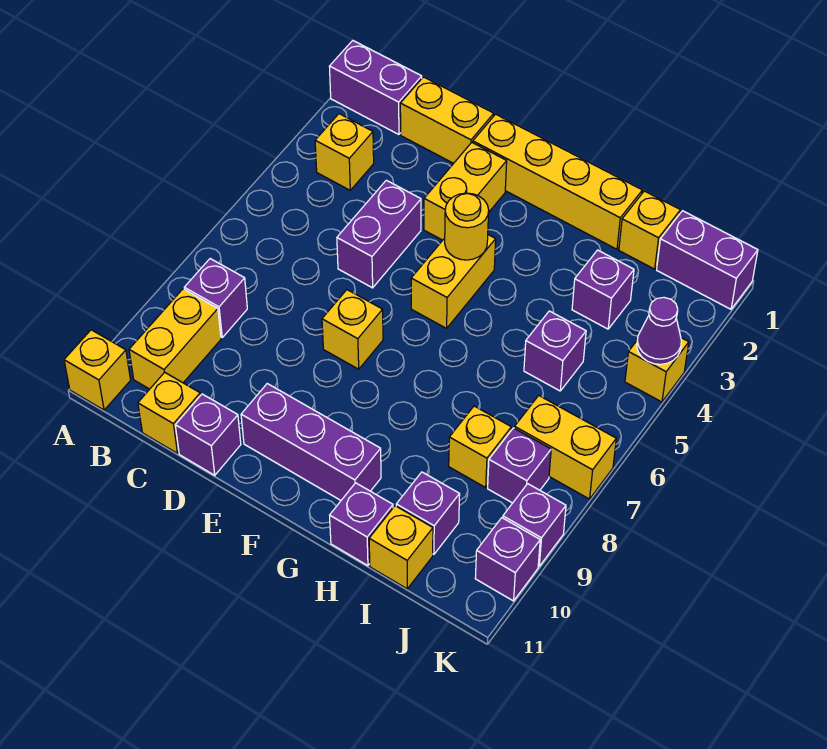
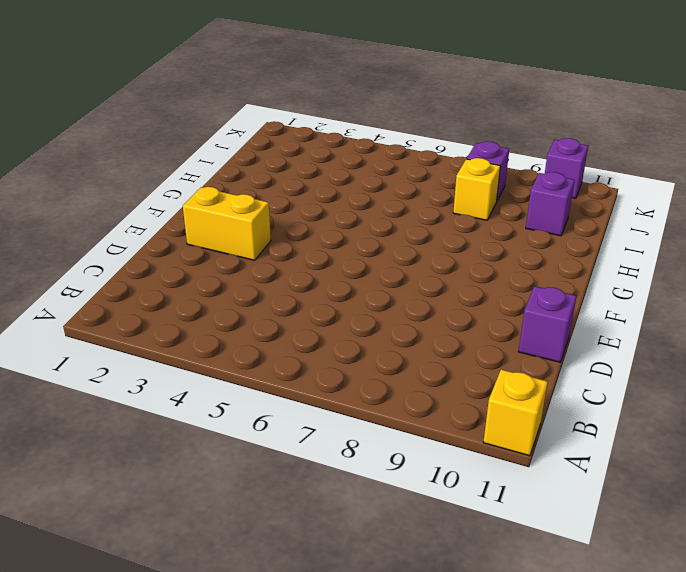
none -> purple brick A1:B1 level 1
none -> yellow brick B3 level 1
none -> purple brick B8 level 1

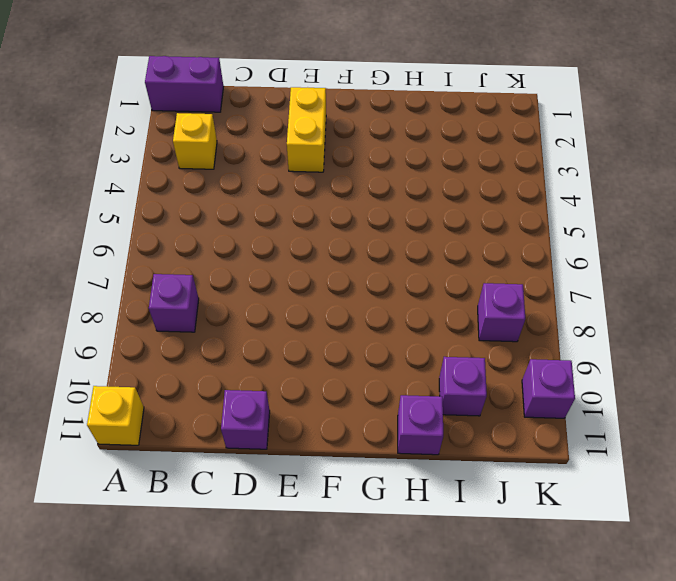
none -> yellow brick B9:B10 level 1
none -> yellow brick C1:D1 level 1
none -> yellow brick C11 level 1

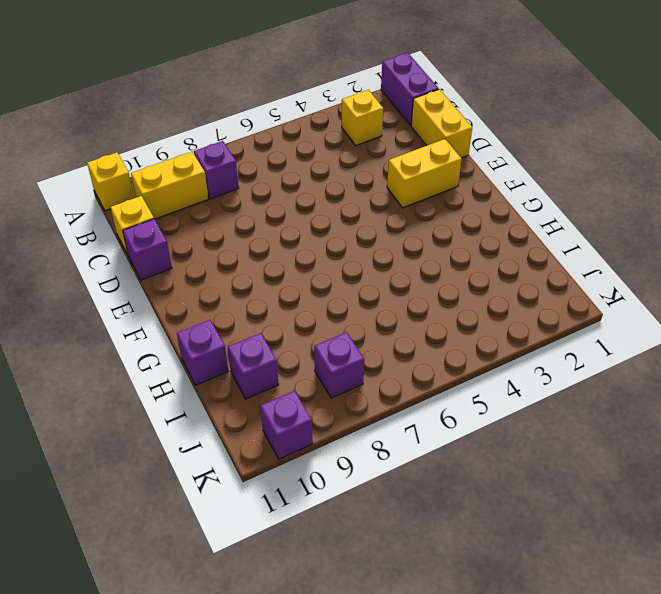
none -> purple brick D4:D5 level 1
none -> yellow brick E1:H1 level 1
none -> yellow brick E7 level 1

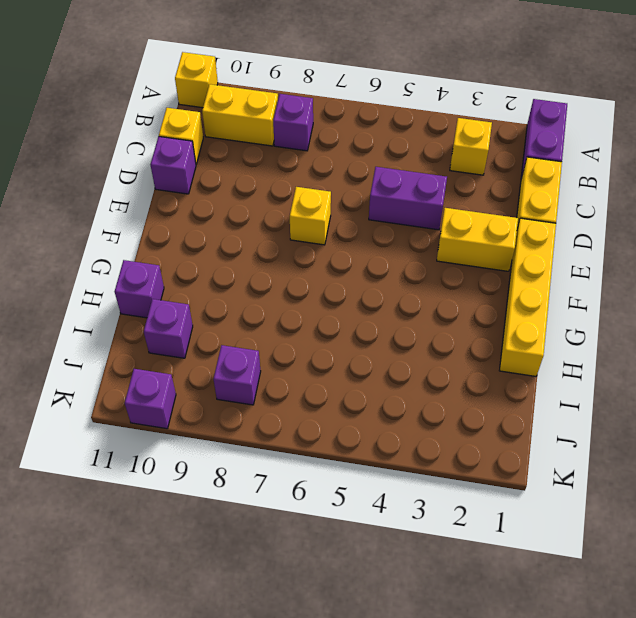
none -> purple brick E10:G10 level 1
none -> yellow brick F4:F5 level 1
none -> yellow brick I1 level 1

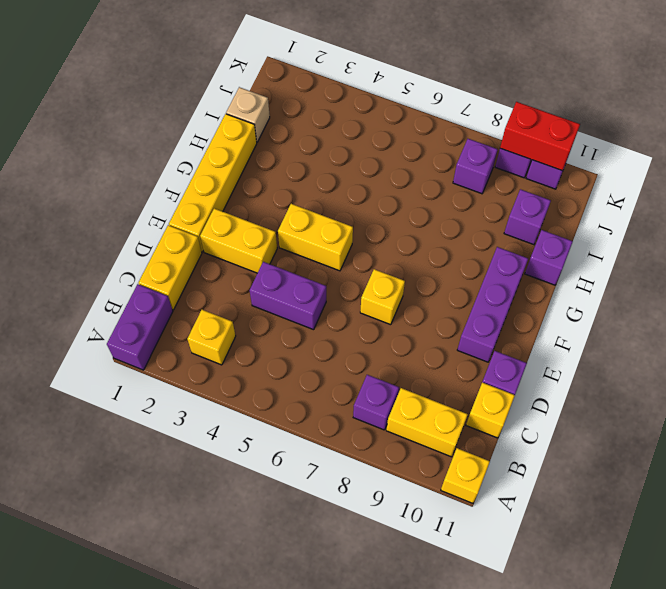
tan brick I1 level 1 -> yellow brick I1 level 1
red brick K9:K10 level 2 -> none
none -> purple brick I3 level 1
none -> purple brick I5 level 1
none -> yellow brick I8 level 1

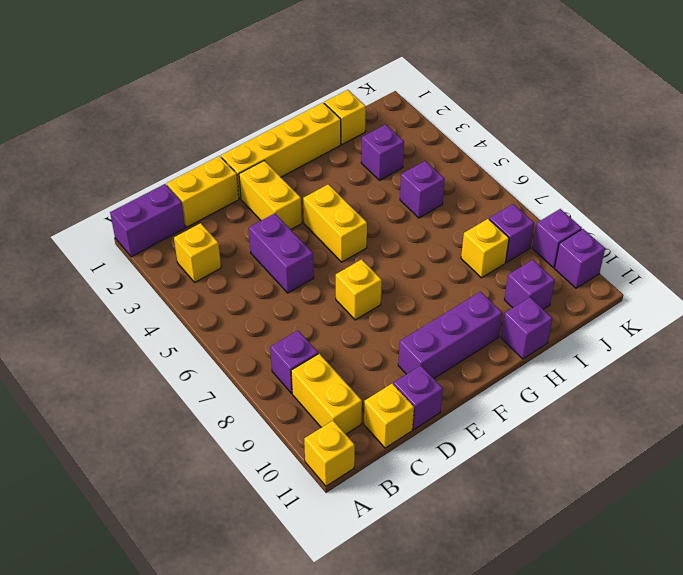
none -> yellow brick I11 level 1
none -> purple brick J1:K1 level 1
none -> yellow brick J7:K7 level 1

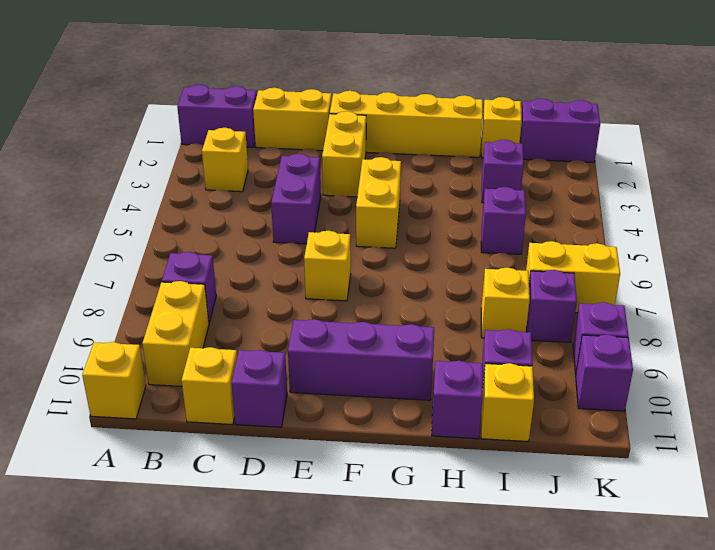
none -> yellow brick K4 level 1
none -> yellow round brick F4 level 2
none -> purple cone K4 level 2

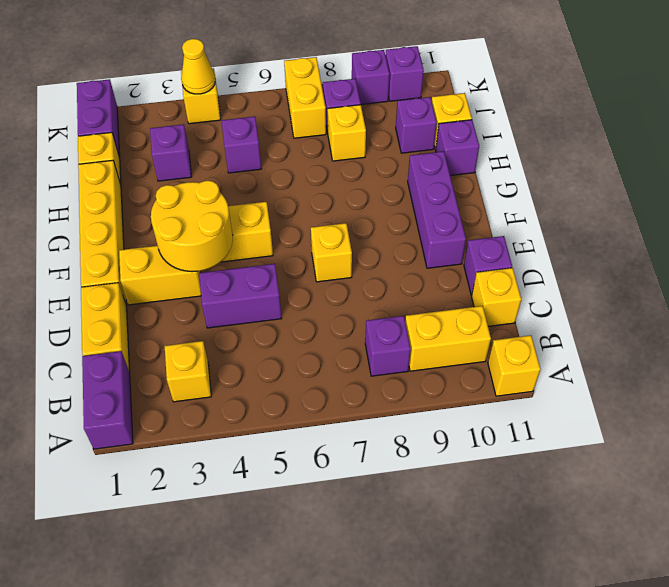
yellow round brick E3:F4 level 2 -> yellow round brick F4 level 2
yellow cone K4 level 2 -> purple cone K4 level 2

